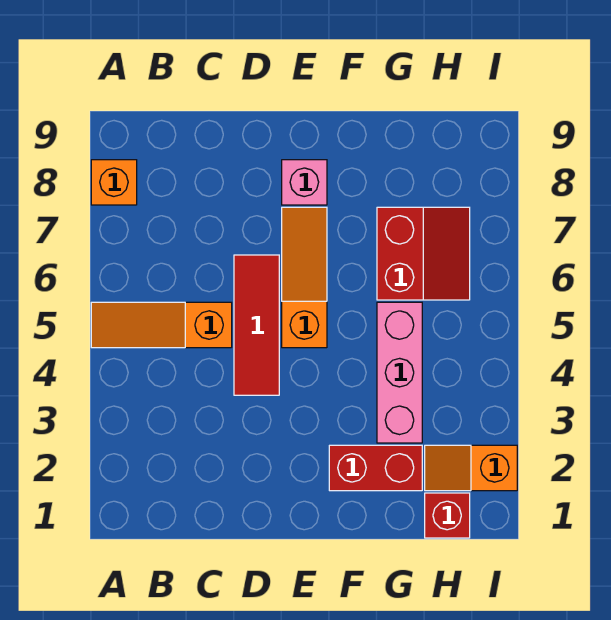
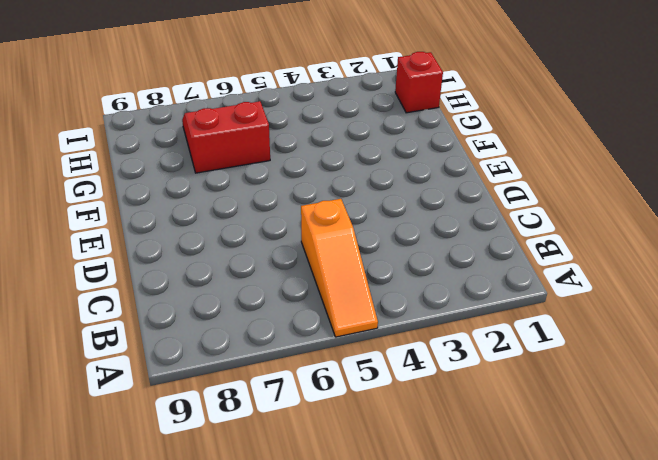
none -> orange brick A8 level 1
none -> red tile D4:D6 level 1

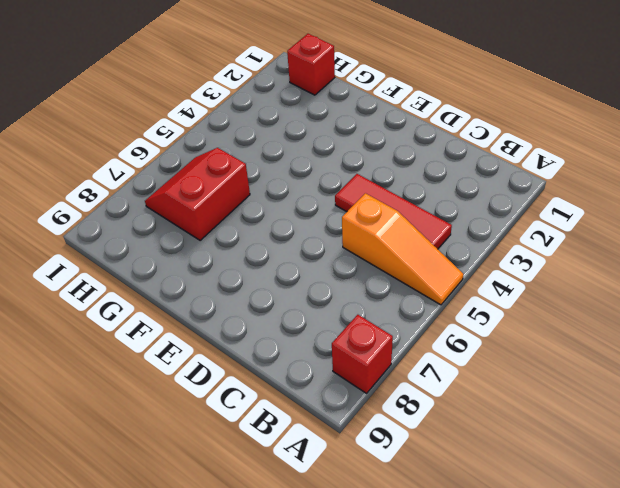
red brick A8 level 1 -> orange brick A8 level 1
red tile B4:D4 level 1 -> red tile D4:D6 level 1
none -> orange slope E5:E7 level 1 top 5
none -> pink brick E8 level 1

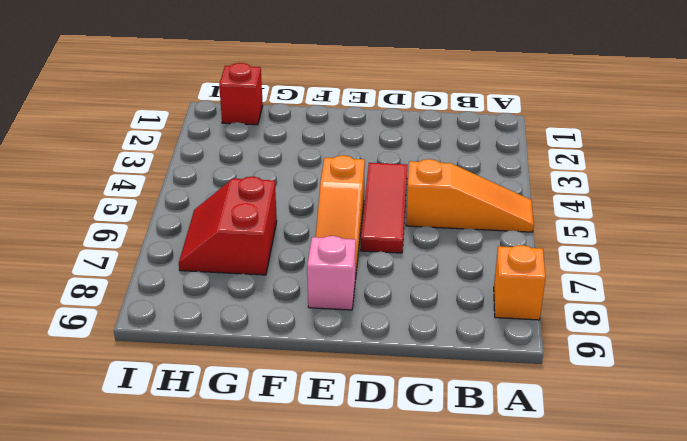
none -> red brick F2:G2 level 1
none -> pink brick G3:G5 level 1

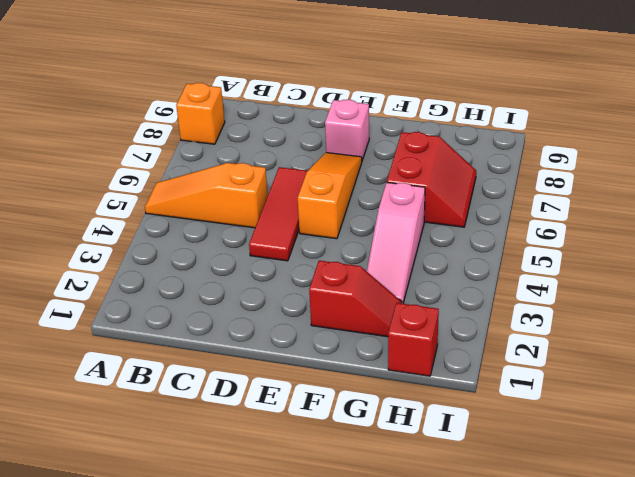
red slope F2:G2 level 1 top F -> red brick F2:G2 level 1
pink slope G3:G5 level 1 top 5 -> pink brick G3:G5 level 1
none -> orange slope H2:I2 level 1 top I

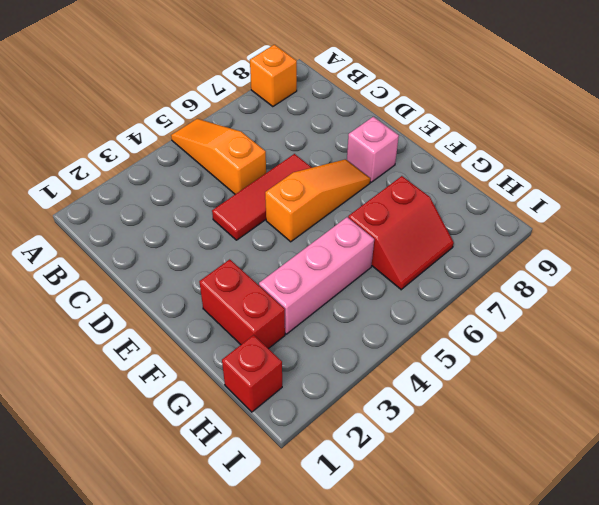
none -> orange slope H2:I2 level 1 top I

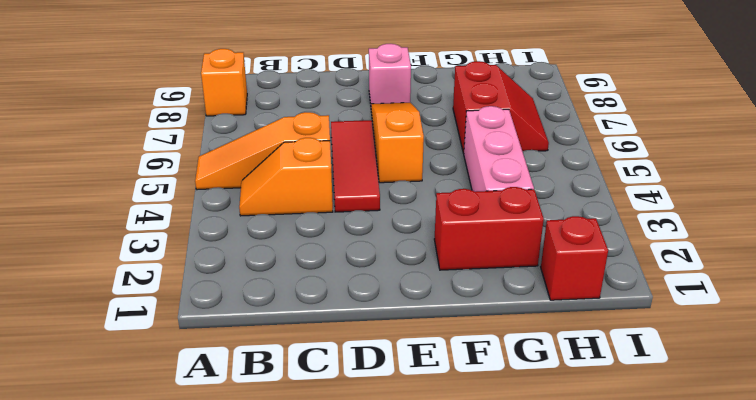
orange slope B4:C4 level 1 top C -> orange slope H2:I2 level 1 top I

